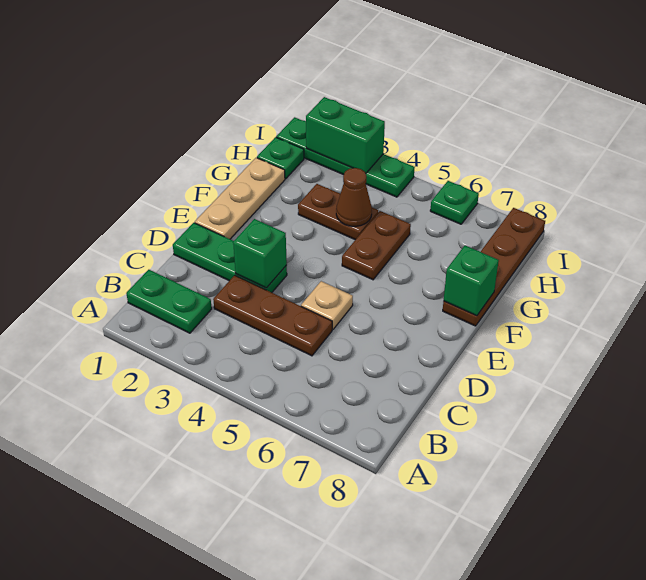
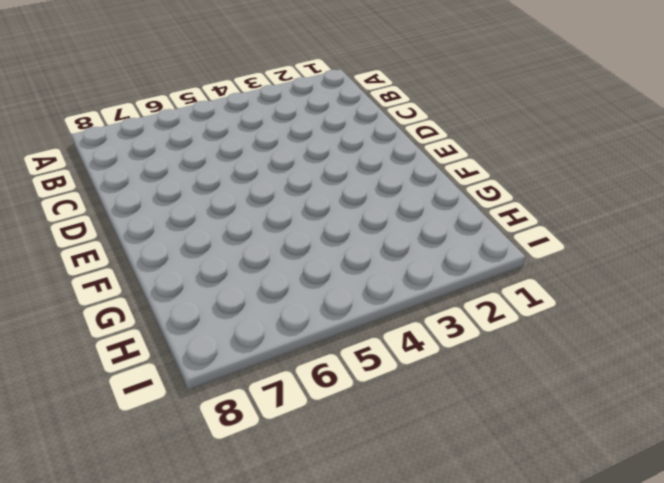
none -> green plate B1:B2 level 1
none -> brown plate C3:C5 level 1
none -> green plate D1:D3 level 1

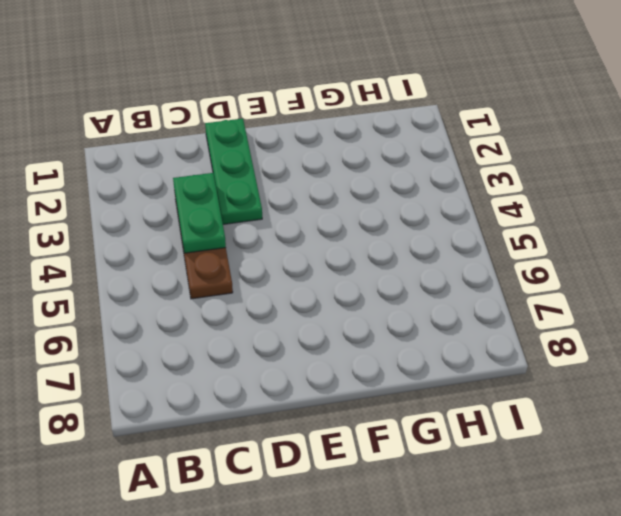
green plate C3:C4 level 2 -> green plate B1:B2 level 1
none -> tan plate D5 level 1
none -> tan plate E1:G1 level 1
none -> brown plate F5:G5 level 1

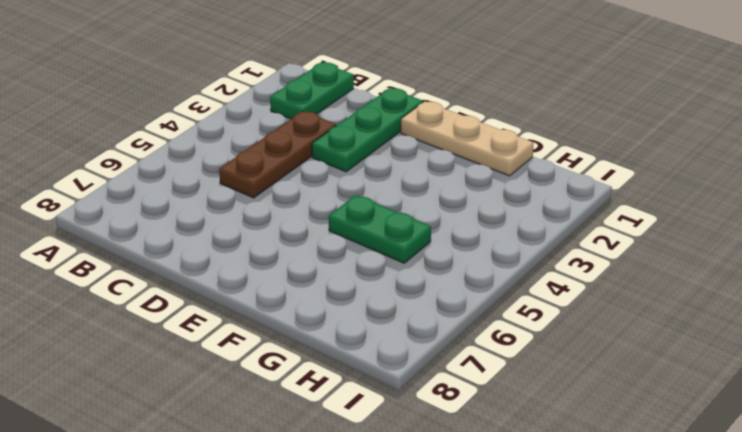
green plate F5:G5 level 1 -> brown plate F5:G5 level 1
none -> tan plate D5 level 1
none -> brown plate F8:I8 level 1
none -> brown plate G3:G4 level 1

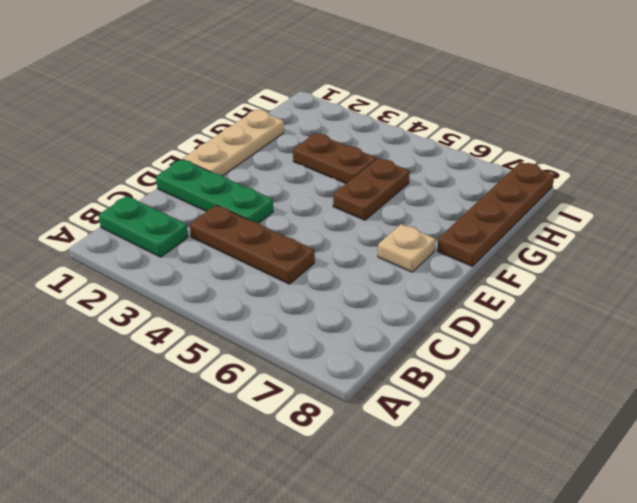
tan plate E7 level 1 -> tan plate D5 level 1
none -> green plate H1 level 1
none -> green plate I1:I4 level 1
none -> green plate I6 level 1

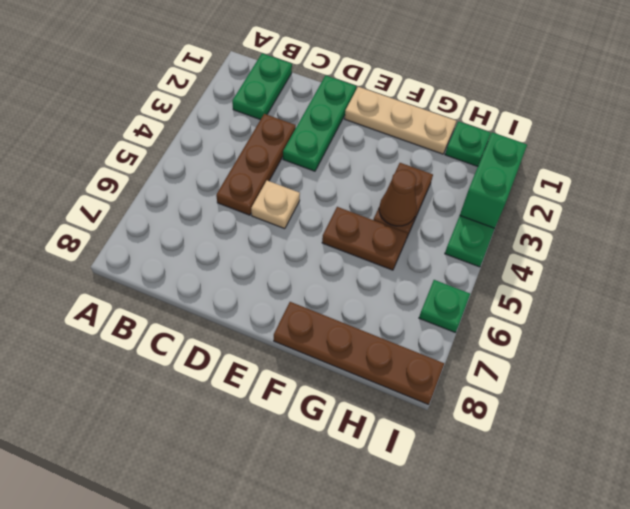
none -> green brick D3 level 2
none -> green brick F8 level 2

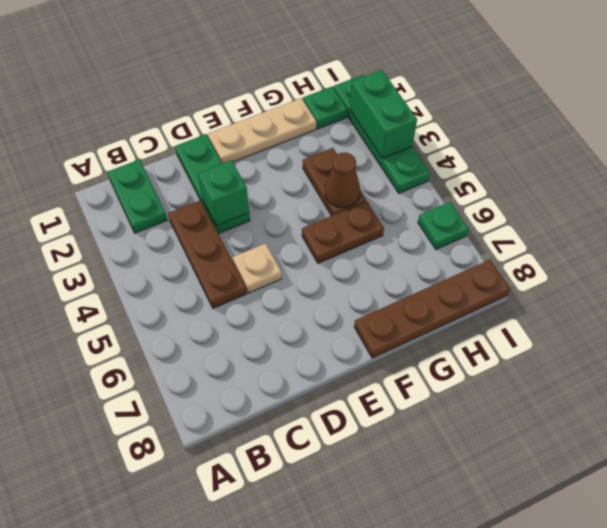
none -> green brick F8 level 2

